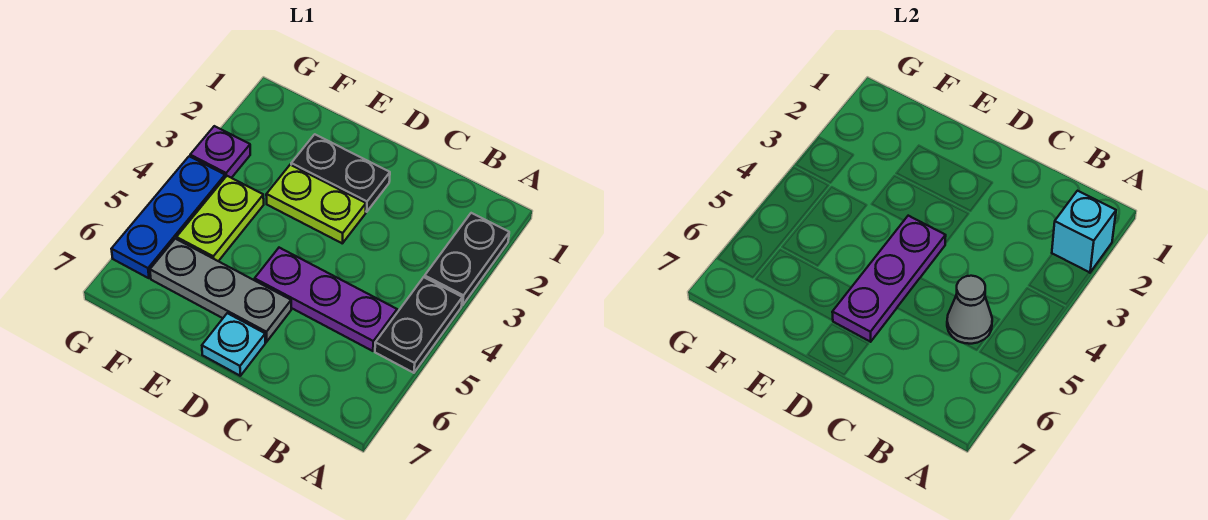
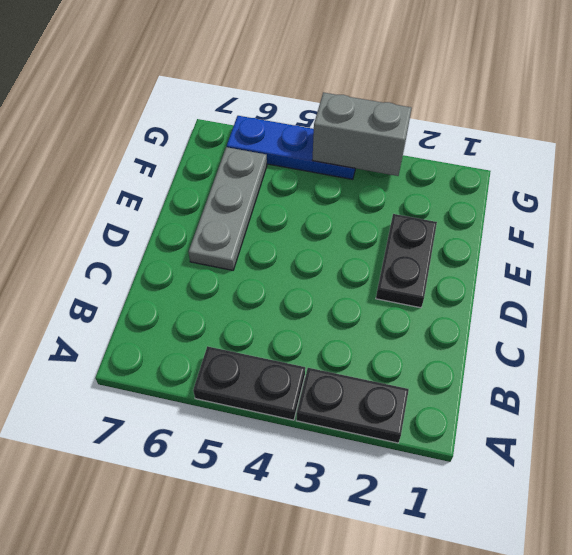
grey brick G3:G4 level 2 -> none
none -> purple plate B5:D5 level 1
none -> lime plate D3:E3 level 1
none -> cyan plate D7 level 1

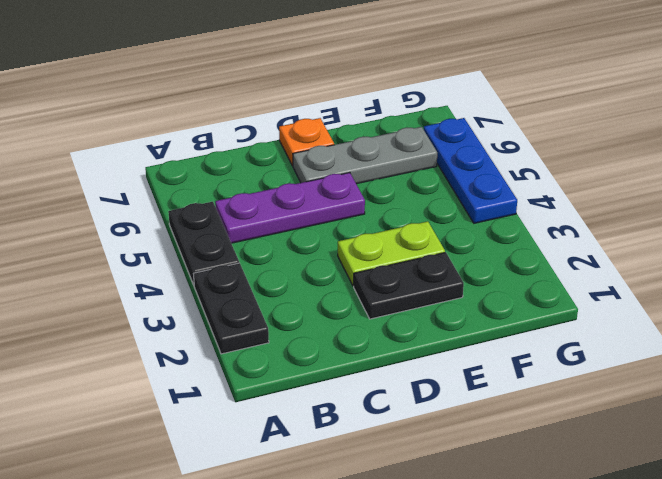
orange plate D7 level 1 -> cyan plate D7 level 1
none -> lime plate F4:F5 level 1
none -> purple plate G3 level 1
none -> cyan brick A2 level 2

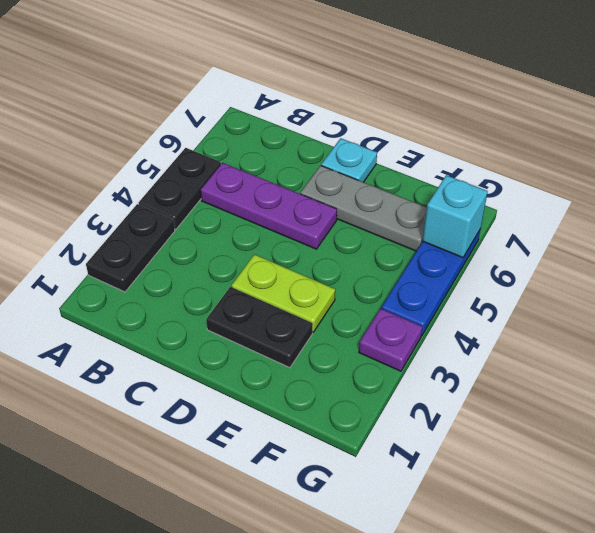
cyan brick G6 level 2 -> cyan brick A2 level 2
none -> lime plate F4:F5 level 1
none -> grey cone B5 level 2
none -> purple plate D4:D6 level 2

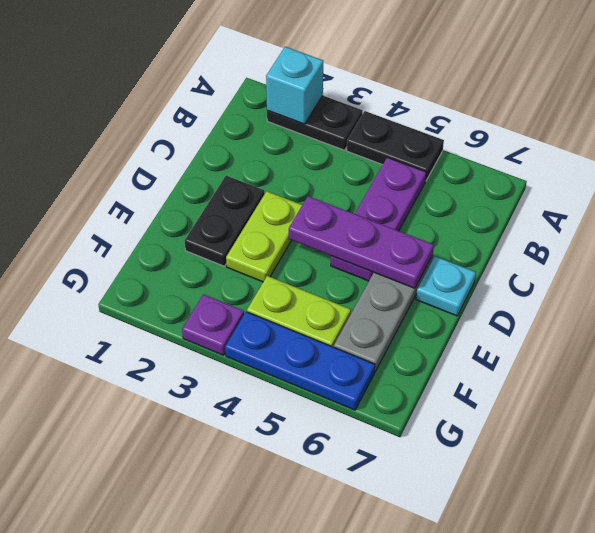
none -> grey cone B5 level 2

